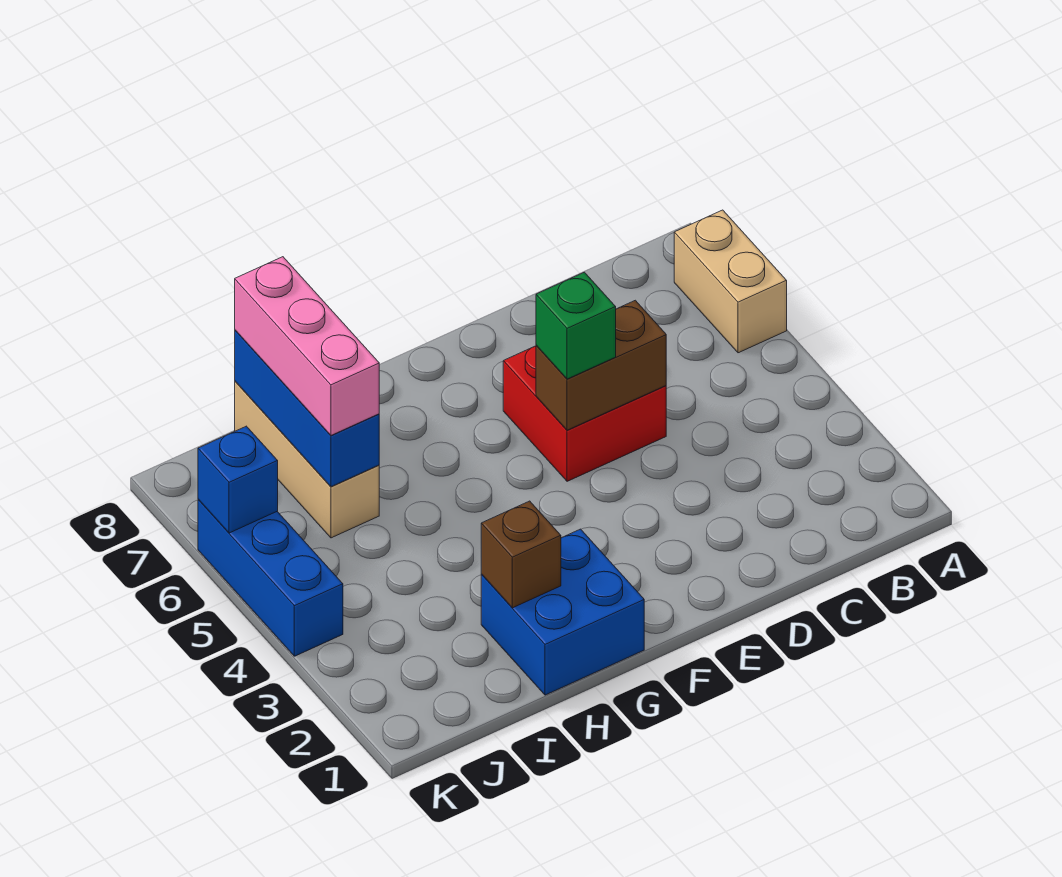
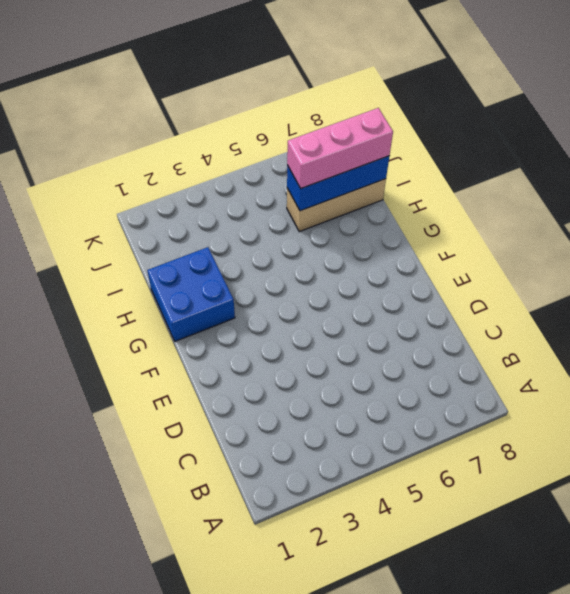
none -> tan brick A6:A7 level 1
none -> red brick D5:E6 level 1

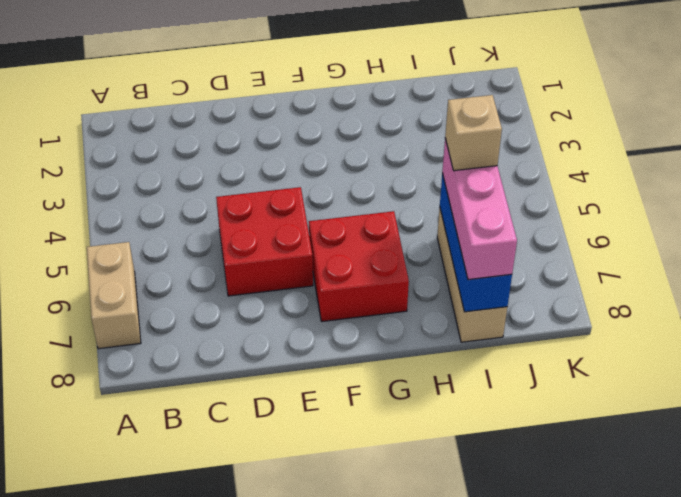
red brick F6:G7 level 1 -> none
tan brick I6 level 4 -> none
none -> blue brick G1:H2 level 1
none -> blue brick K4:K6 level 1

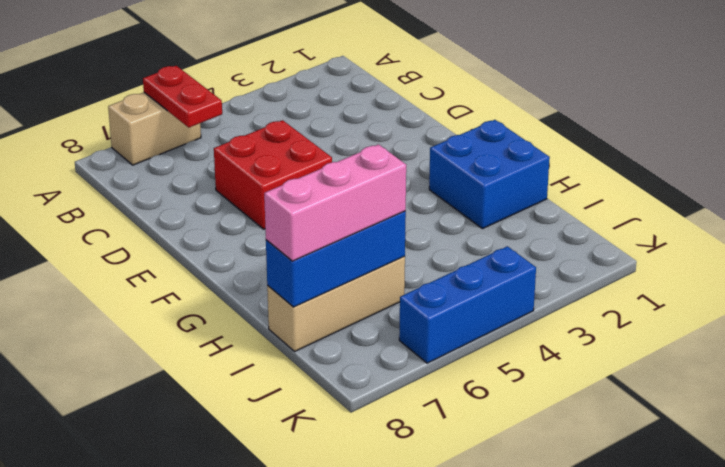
red plate A6:B6 level 2 -> none
none -> brown brick D5:E5 level 2
none -> brown brick H2 level 2

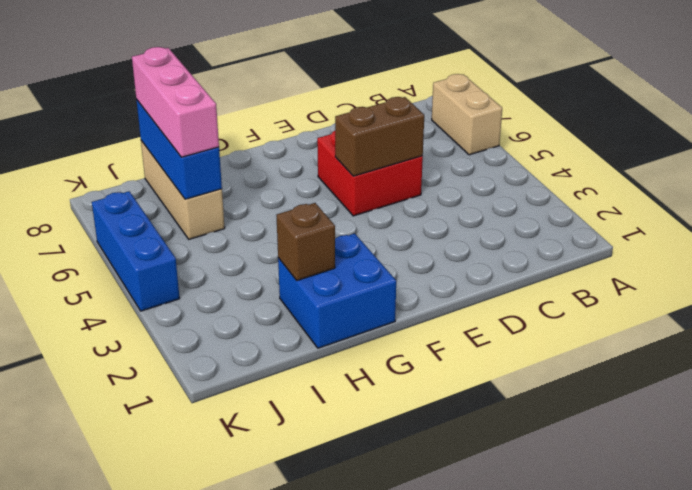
none -> blue brick K6 level 2
none -> green brick E5 level 3

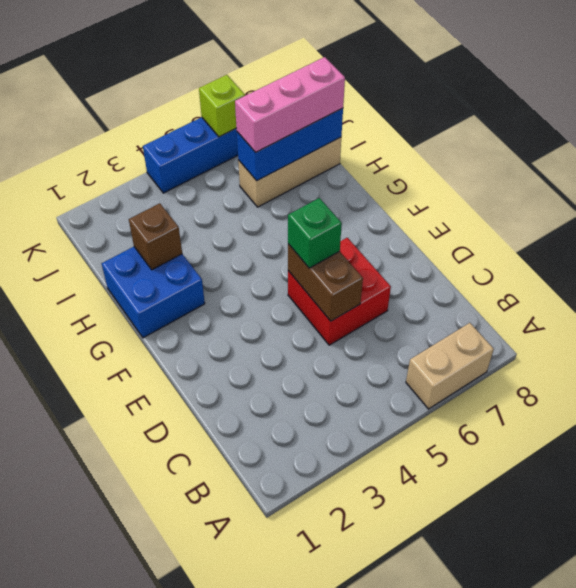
lime brick K6 level 2 -> blue brick K6 level 2

